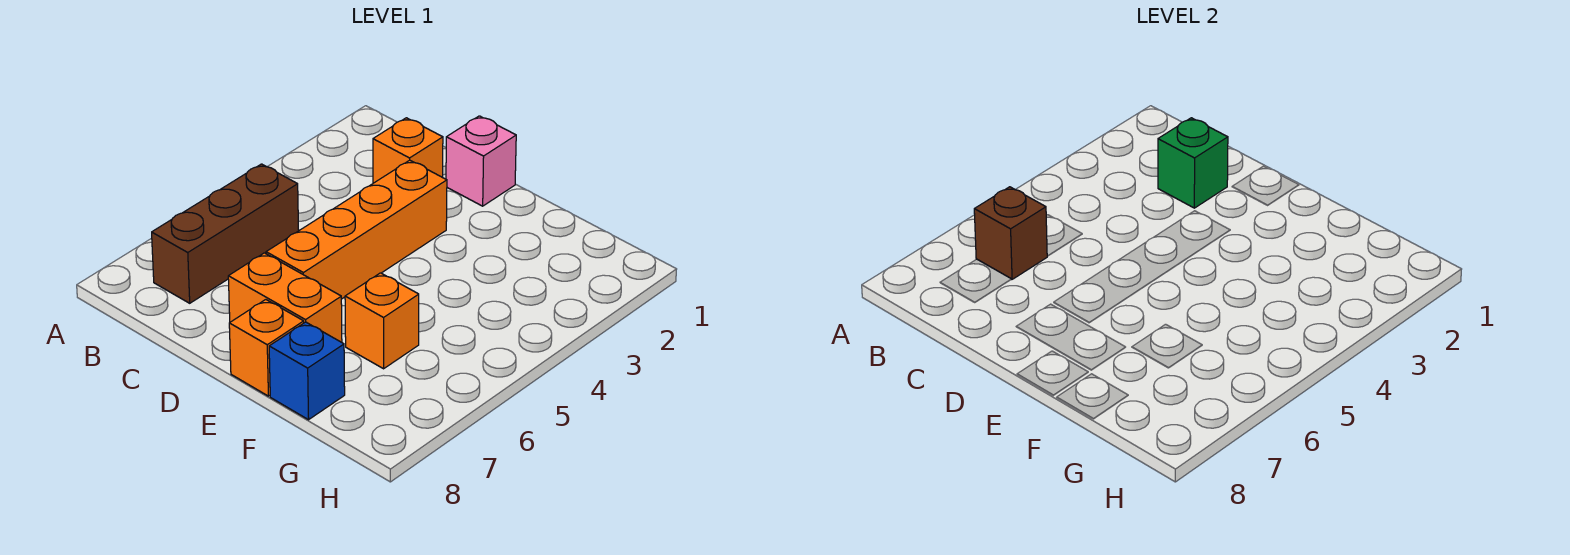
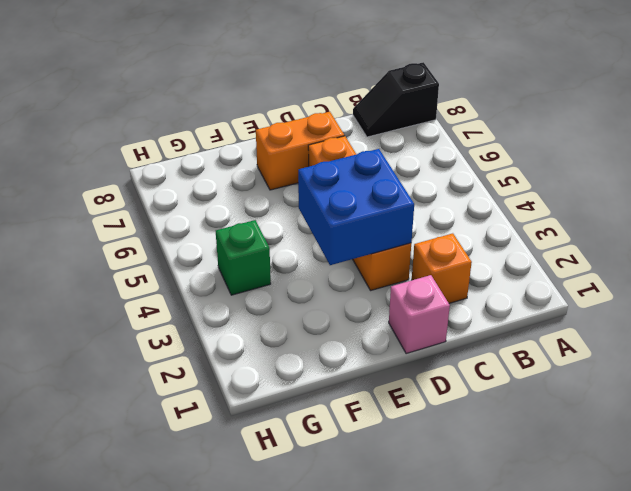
black slope A8:B8 level 1 top A -> none
blue brick D3:E4 level 2 -> none
green brick G4 level 1 -> green brick C2 level 2
none -> brown brick B5:B7 level 1
none -> orange brick E8 level 1

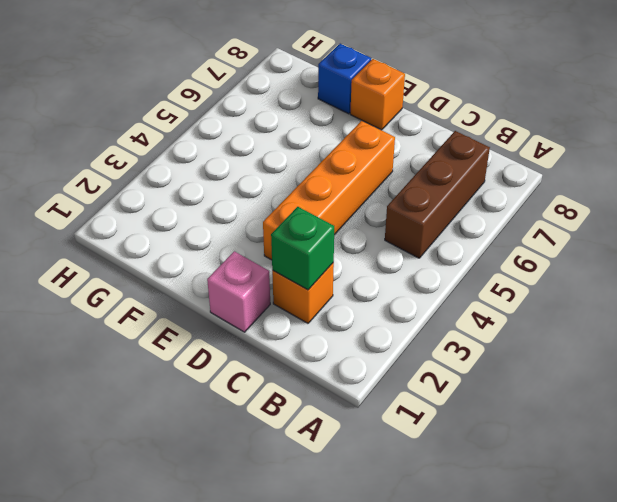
none -> orange brick D7:E7 level 1
none -> orange brick F6 level 1

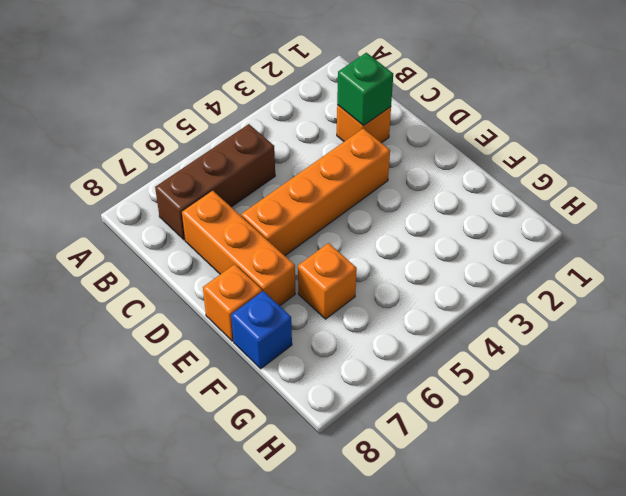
orange brick C7:E7 level 1 -> orange brick D7:E7 level 1
none -> pink brick D1 level 1
none -> brown brick B6 level 2

